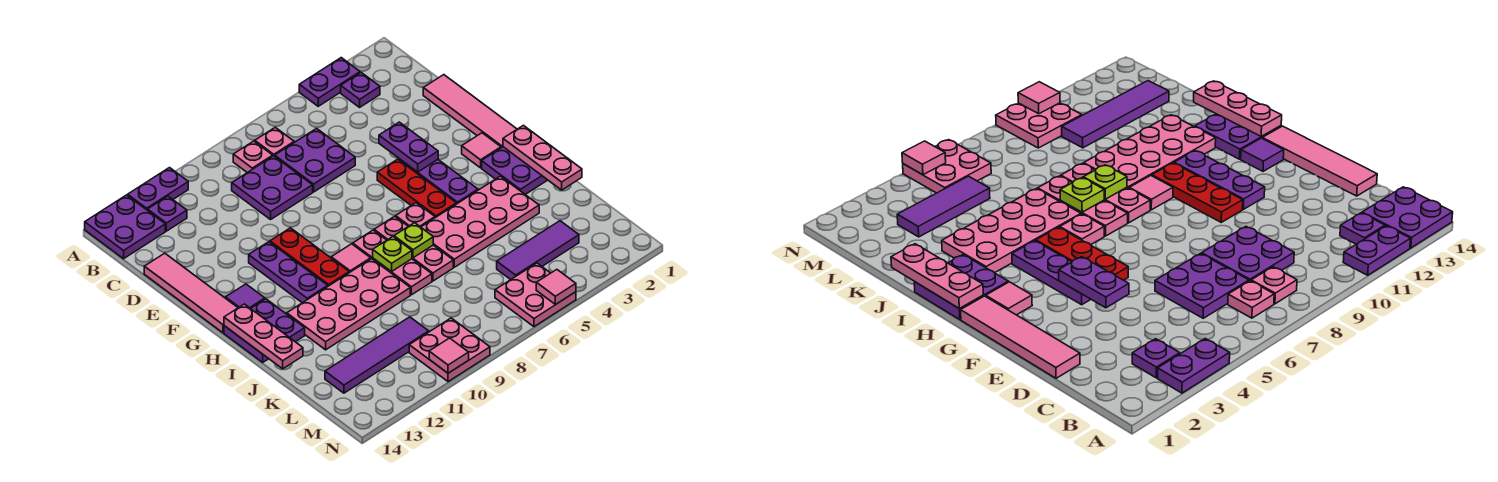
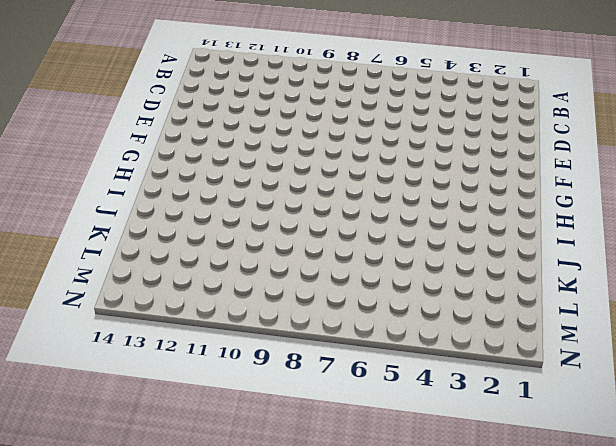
none -> purple plate A3:A4 level 1
none -> purple plate A11:A12 level 1
none -> purple plate A13:B14 level 1
none -> purple plate B3 level 1

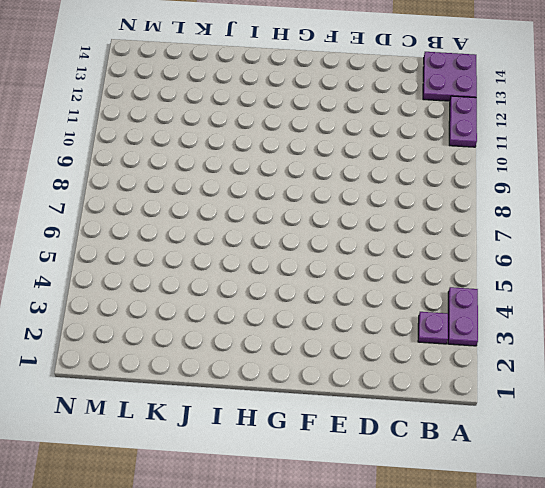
none -> pink plate B7 level 1
none -> pink plate B8 level 1
none -> purple plate B12 level 1
none -> purple plate C6:D7 level 1

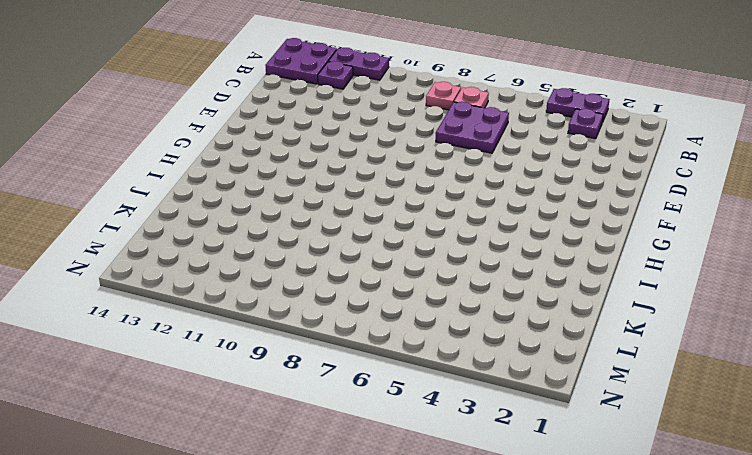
none -> purple plate C8:D9 level 1
none -> pink tile D1:G1 level 1
none -> pink tile D14:G14 level 1
none -> purple plate F4:H4 level 1

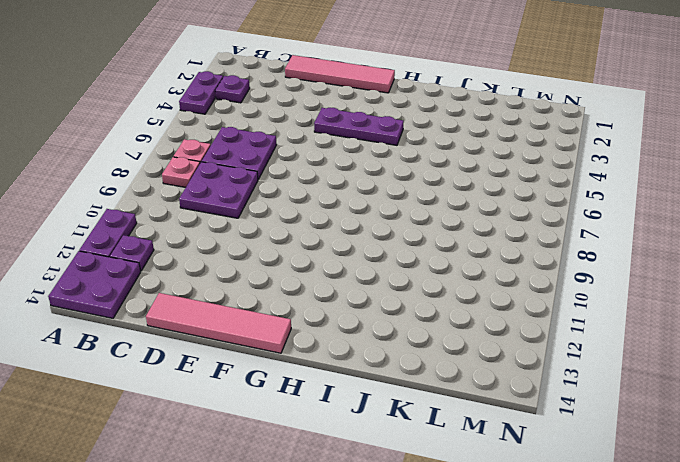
none -> red plate F5:H5 level 1
none -> red plate F10:H10 level 1
none -> purple plate F11:H11 level 1
none -> pink tile G2 level 1

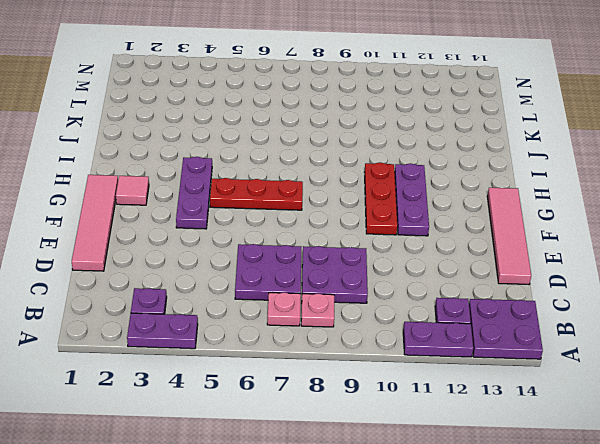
red plate G5:G7 level 1 -> red plate F5:H5 level 1
none -> purple tile G13 level 1
none -> purple plate H1:I2 level 1
none -> pink plate H6 level 1
none -> pink plate H7:J7 level 1

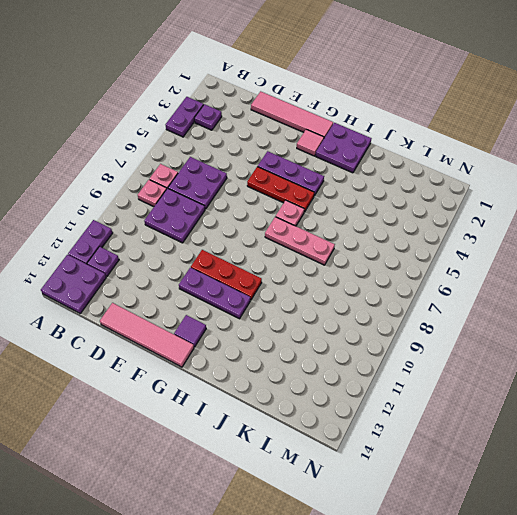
none -> pink plate H8:J8 level 1
none -> pink tile H9 level 1
none -> purple plate H13:I14 level 1
none -> pink plate I3:J6 level 1

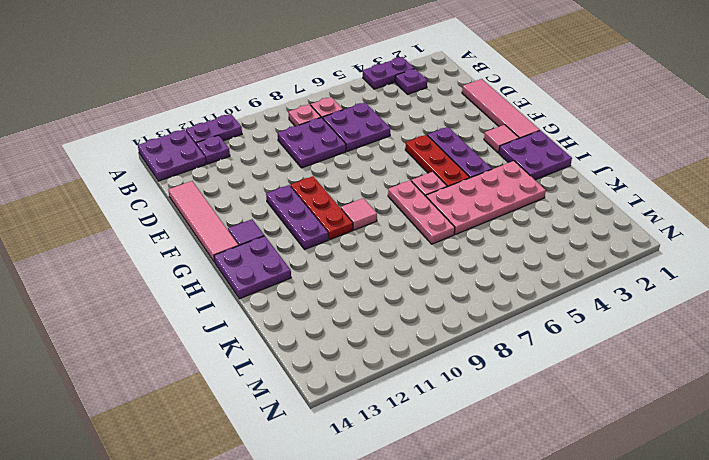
none -> pink plate H8:J8 level 1
none -> pink plate I9:J12 level 1
none -> purple tile L3:L5 level 1
none -> purple tile L10:L13 level 1

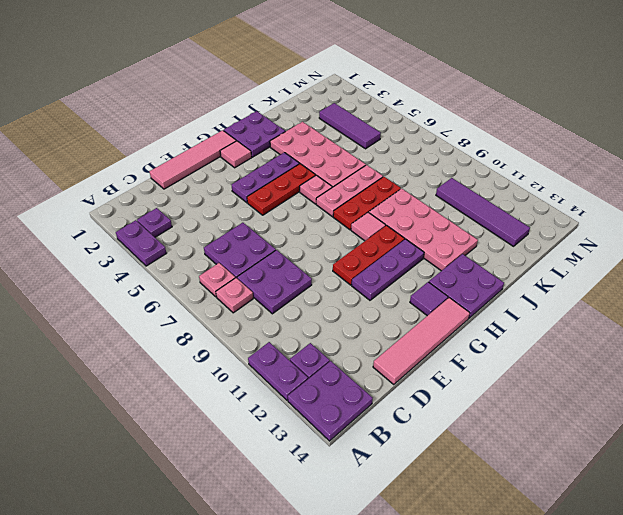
red plate H8:J8 level 1 -> pink plate H8:J8 level 1
none -> pink plate M5:N6 level 1
none -> pink plate M9:N10 level 1
none -> purple plate E4:F4 level 2
none -> pink plate H1:J1 level 2

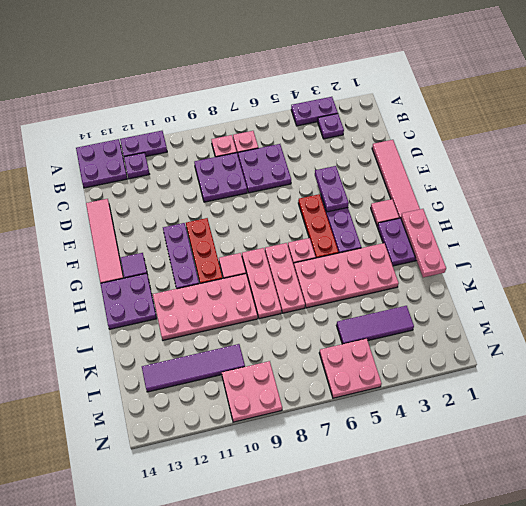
none -> pink plate H14:J14 level 2
none -> lime plate I7 level 2
none -> lime plate I8 level 2
none -> pink tile N5 level 2

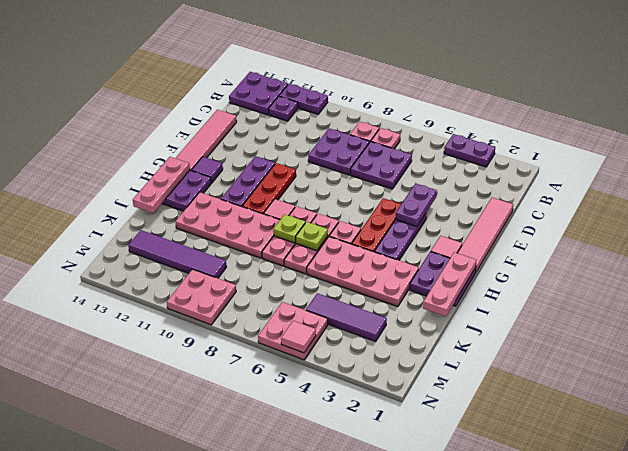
none -> purple plate B3 level 1
none -> pink tile N10 level 2

